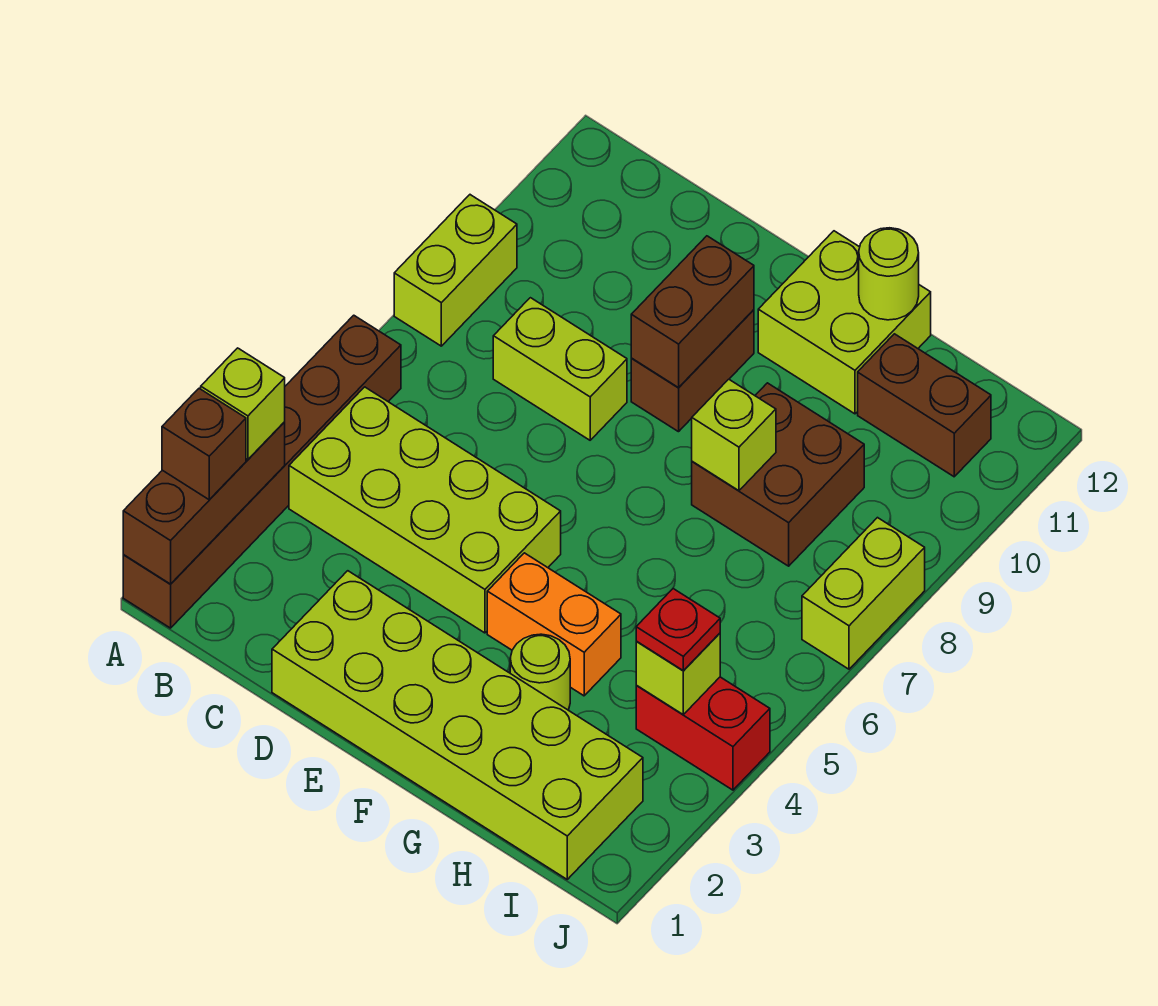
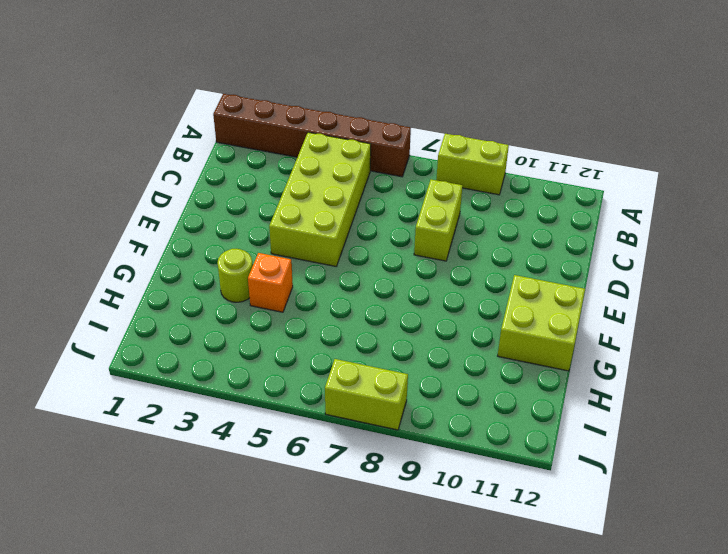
orange brick G4 level 1 -> orange brick F4:G4 level 1
none -> lime brick D1:I2 level 1
none -> brown brick E9:E10 level 1
none -> brown brick G8:H9 level 1

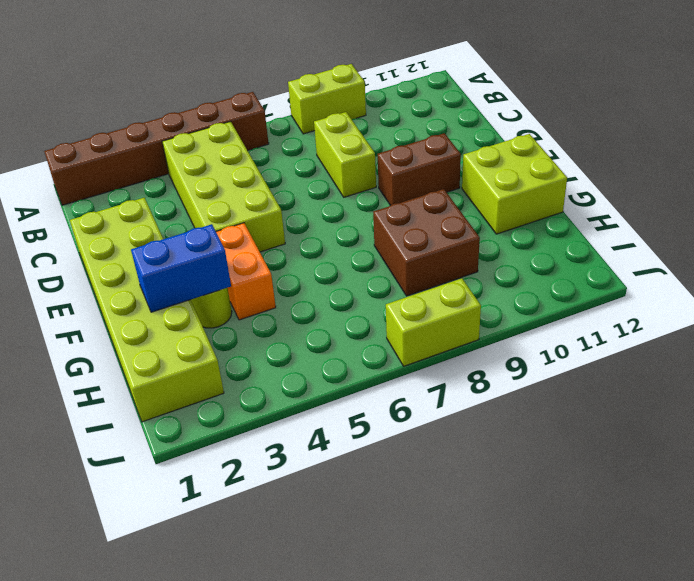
blue brick G2:G3 level 2 -> none
none -> brown brick H11:I11 level 1
none -> red brick I4:J4 level 1
none -> brown brick A1:A3 level 2

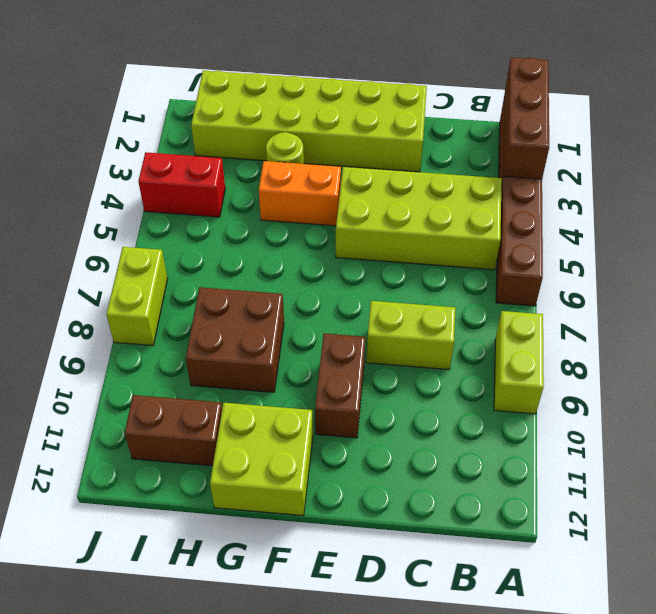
none -> brown brick E9:E10 level 2
none -> lime brick G8 level 2
none -> lime round brick G12 level 2

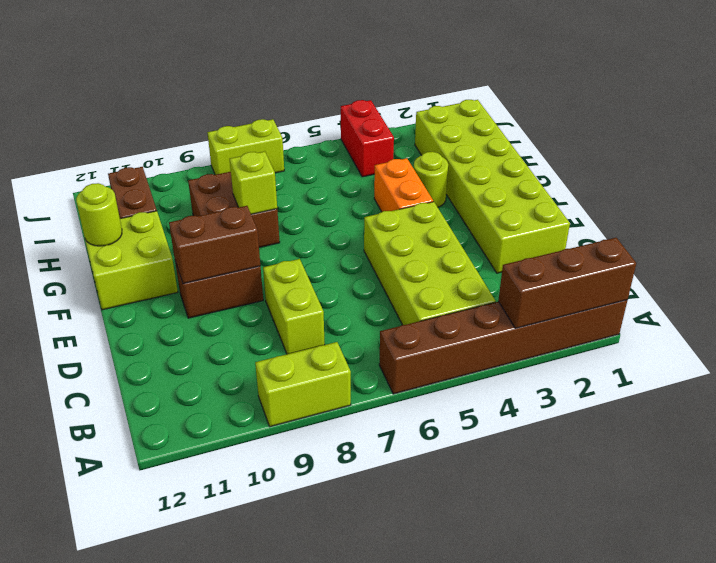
none -> lime brick I4 level 2
none -> brown brick A2 level 3
none -> lime brick A3 level 3

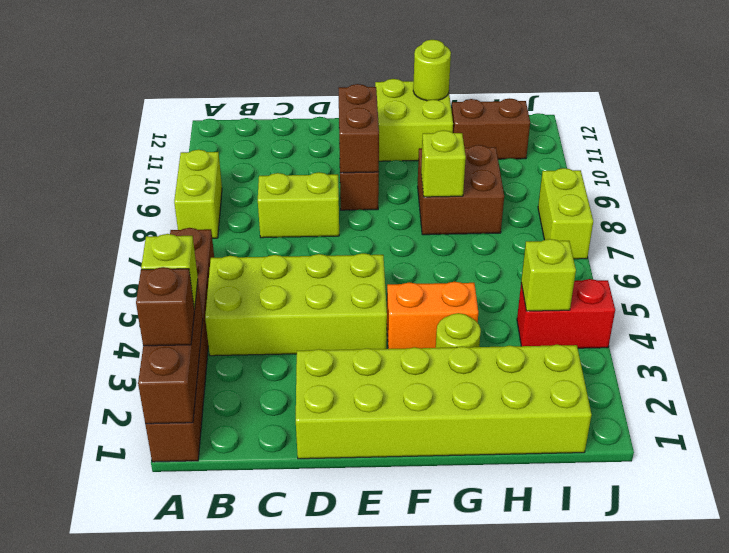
none -> red plate I4 level 3

